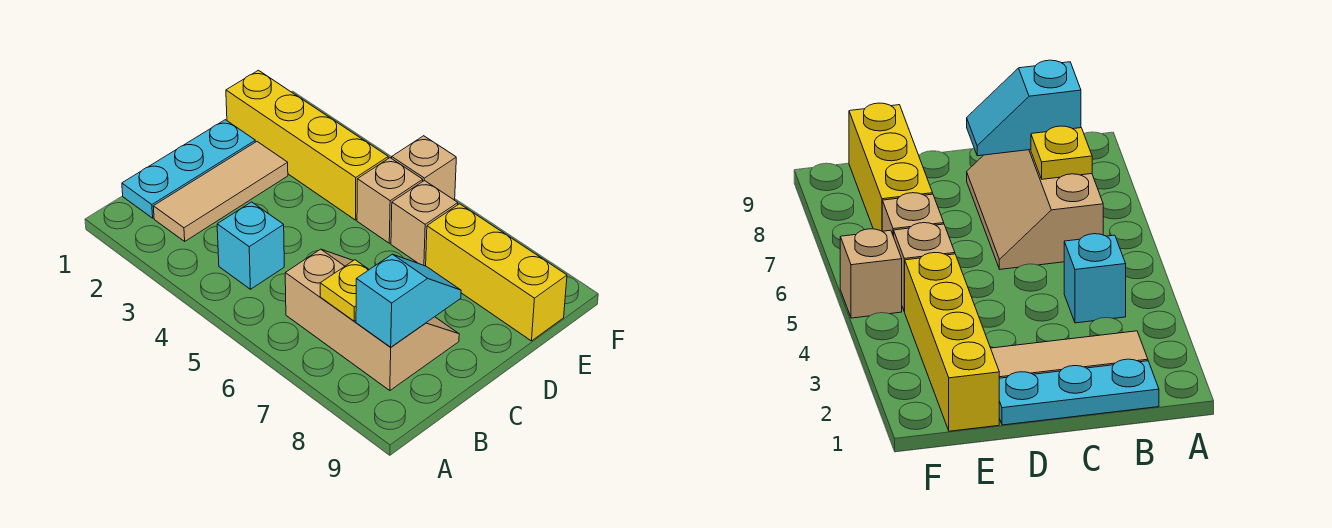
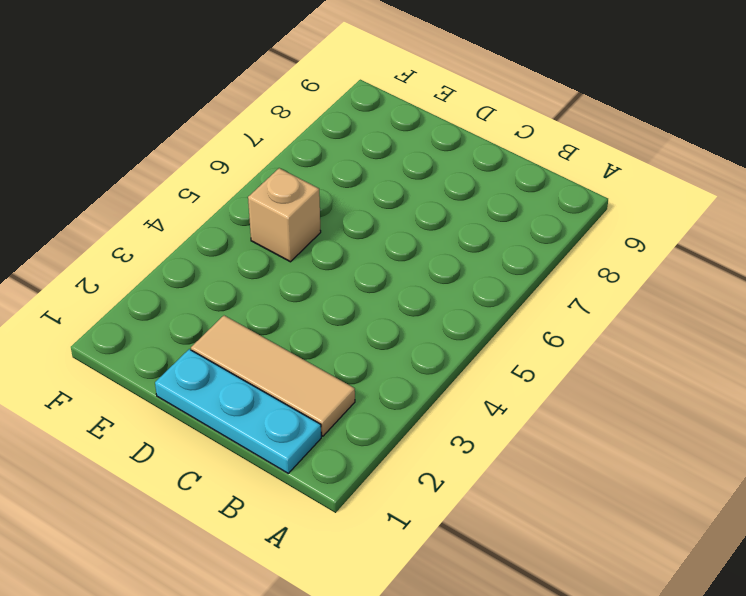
none -> cyan brick B4 level 1
none -> tan slope B6:C8 level 1 top B

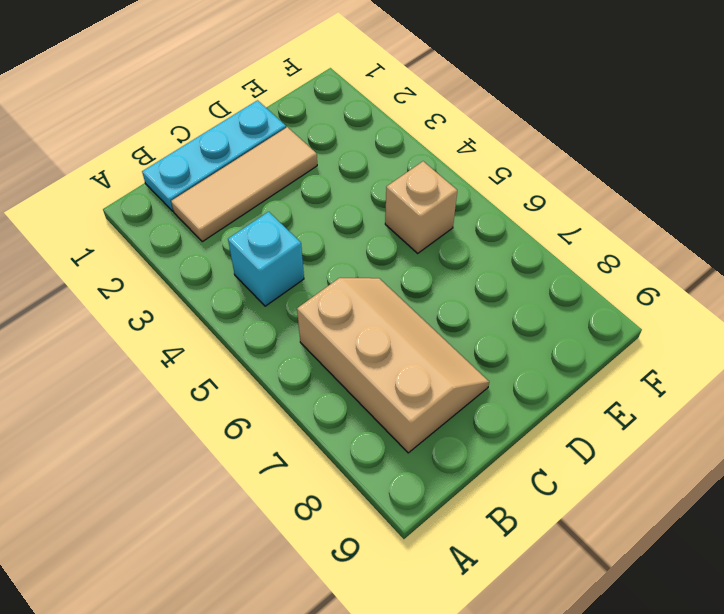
none -> yellow brick E1:E4 level 1
none -> tan brick E6 level 1

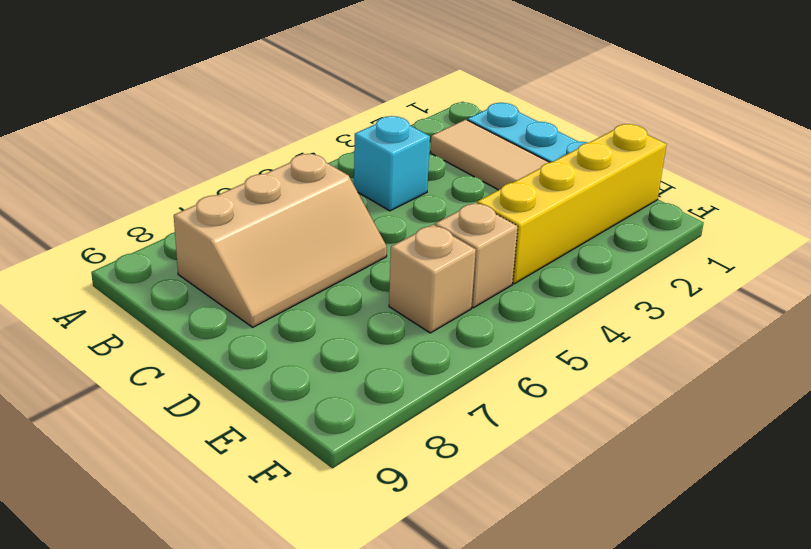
none -> yellow brick E7:E9 level 1
none -> tan brick F5 level 1

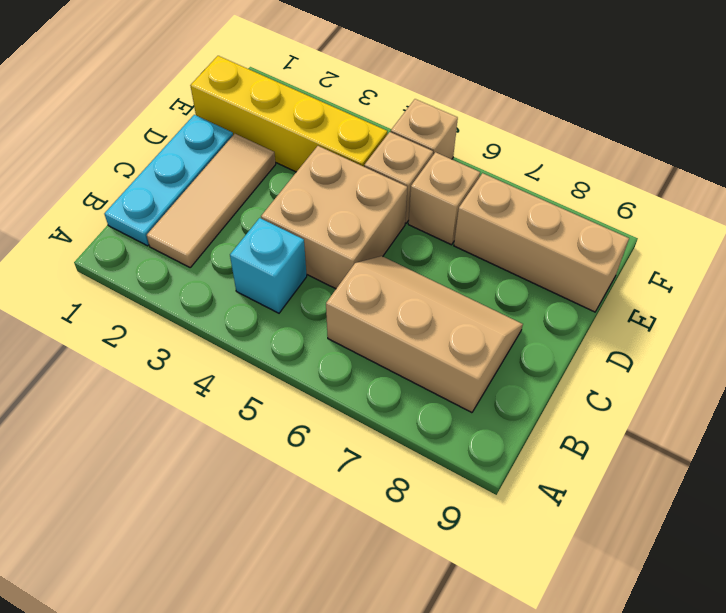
tan brick C4:D5 level 1 -> none
tan brick E7:E9 level 1 -> yellow brick E7:E9 level 1
none -> yellow plate B7 level 2
none -> cyan slope B8:C8 level 2 top B

